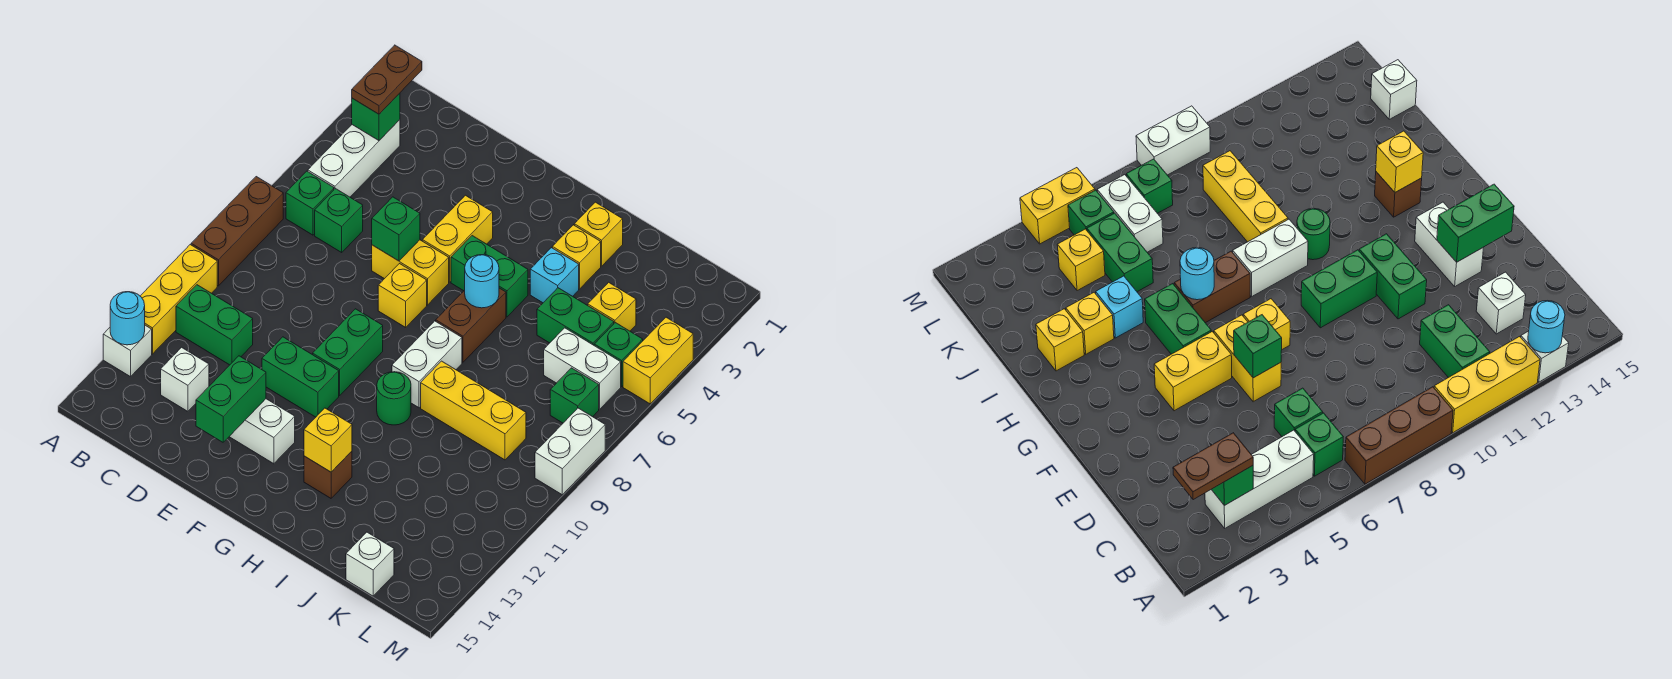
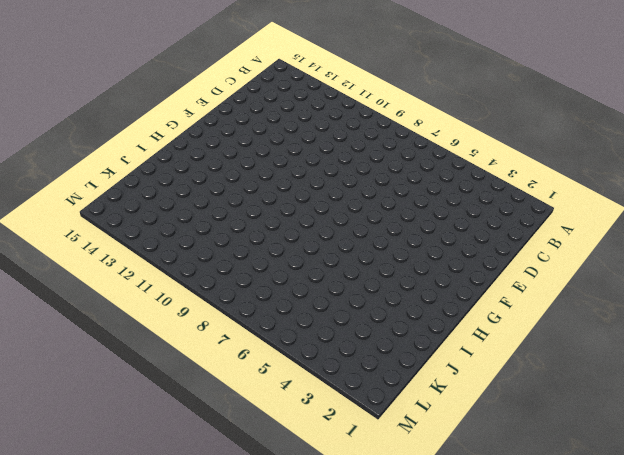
none -> brown brick A7:A9 level 1
none -> yellow brick A10:A12 level 1
none -> white brick A13 level 1
none -> white brick B3:B5 level 1

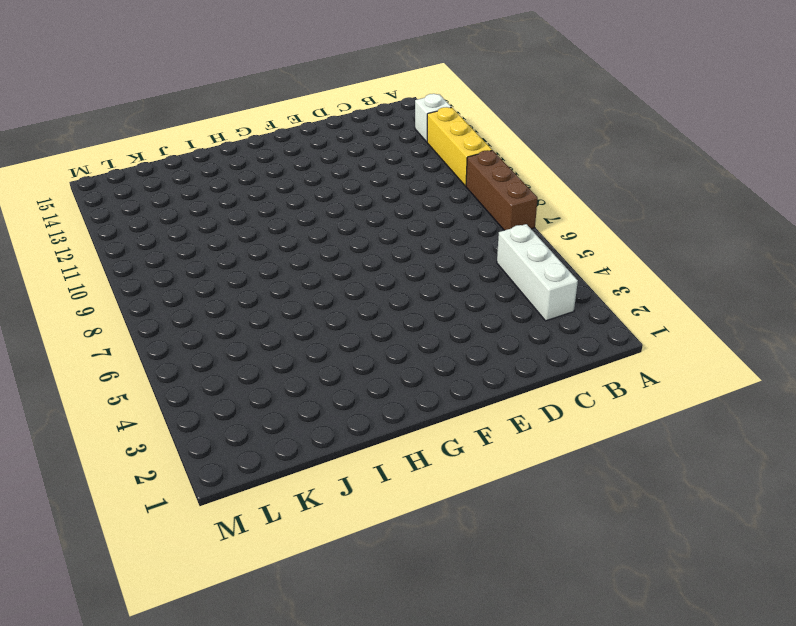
none -> green brick B6 level 1
none -> green brick B11:C11 level 1
none -> green brick C6 level 1
none -> white brick C13 level 1

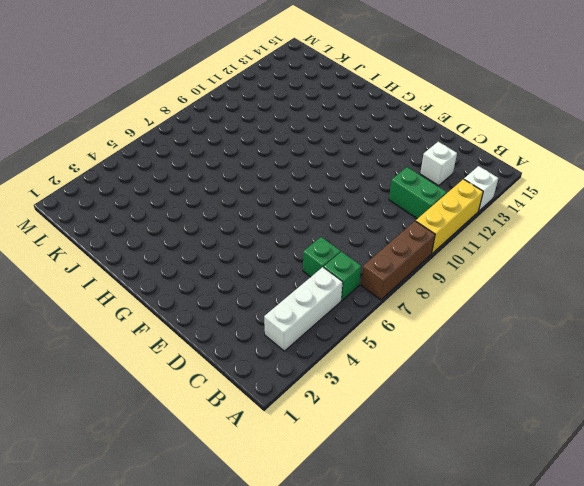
none -> yellow brick E6:F6 level 1
none -> green brick E11:F11 level 1
none -> white brick E13:F13 level 1
none -> yellow brick F4:F5 level 1

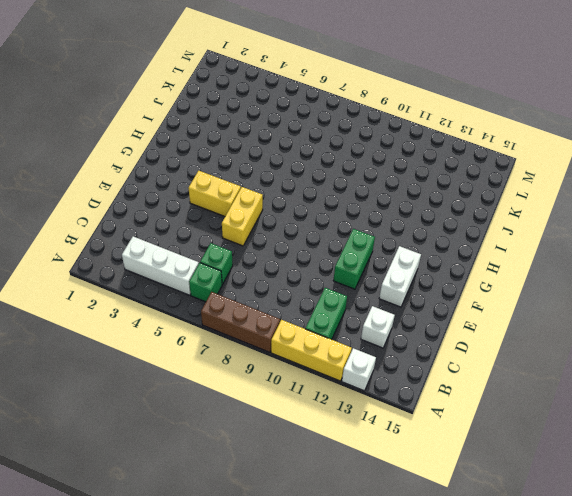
none -> yellow brick F7 level 1
none -> green brick F9:F10 level 1
none -> green brick G5:H5 level 1
none -> brown brick H6:H7 level 1

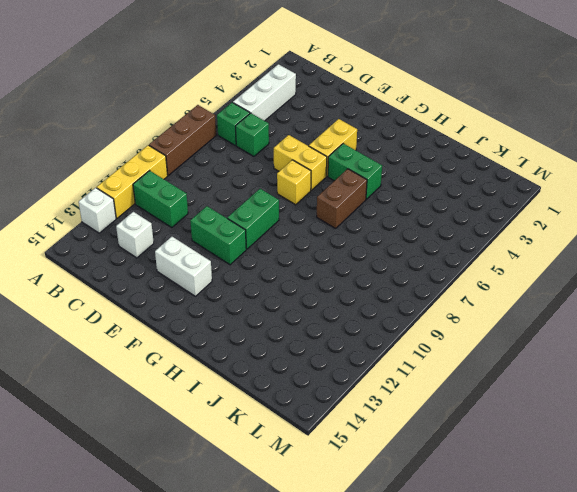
none -> white brick H8:H9 level 1
none -> green round brick H10 level 1
none -> brown brick H13 level 1
none -> yellow brick I2 level 1

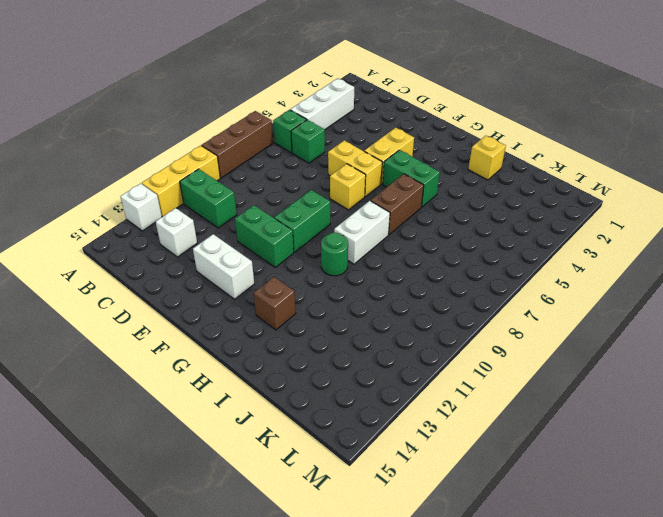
none -> yellow brick I3 level 1
none -> cyan brick I4 level 1
none -> yellow brick I9:K9 level 1
none -> green brick J5:K5 level 1

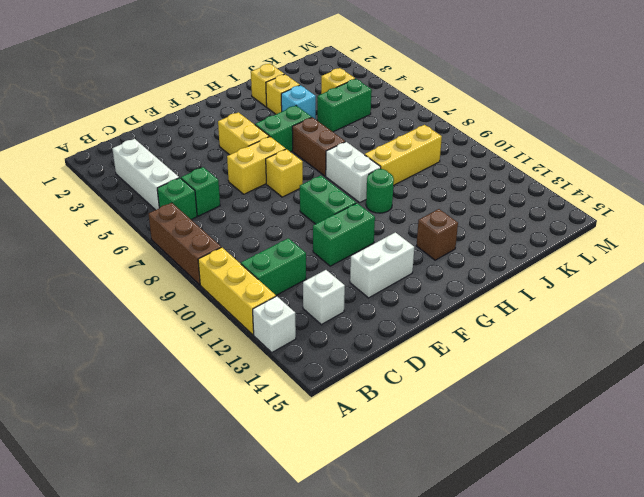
none -> white brick K6:L6 level 1
none -> white brick K15 level 1
none -> green brick L5 level 1
none -> green brick L7 level 1

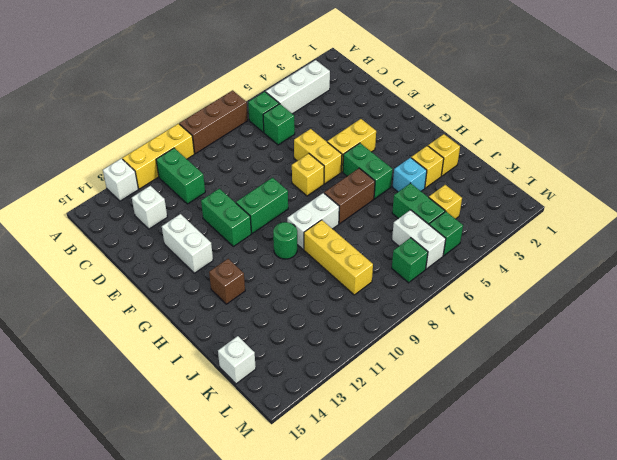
none -> yellow brick M4:M5 level 1
none -> white brick M8:M9 level 1
none -> cyan round brick A13 level 2
none -> green brick B3 level 2

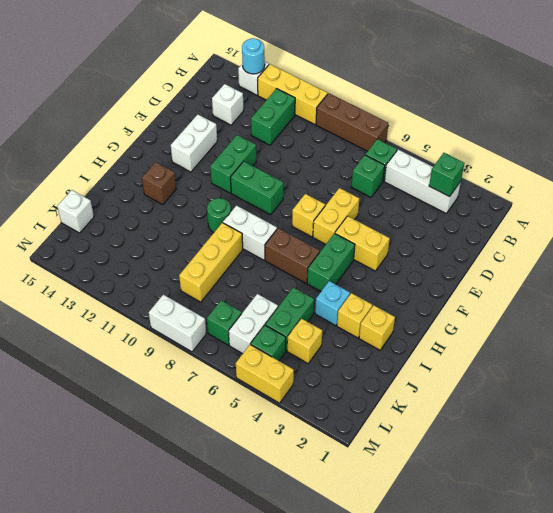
none -> green brick E6 level 2
none -> green brick E13:E14 level 2
none -> cyan round brick H6 level 2
none -> yellow brick H13 level 2

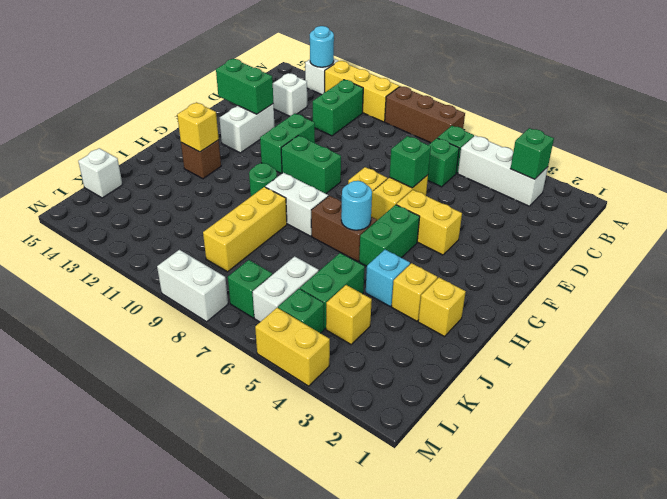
none -> brown plate B2:B3 level 3

